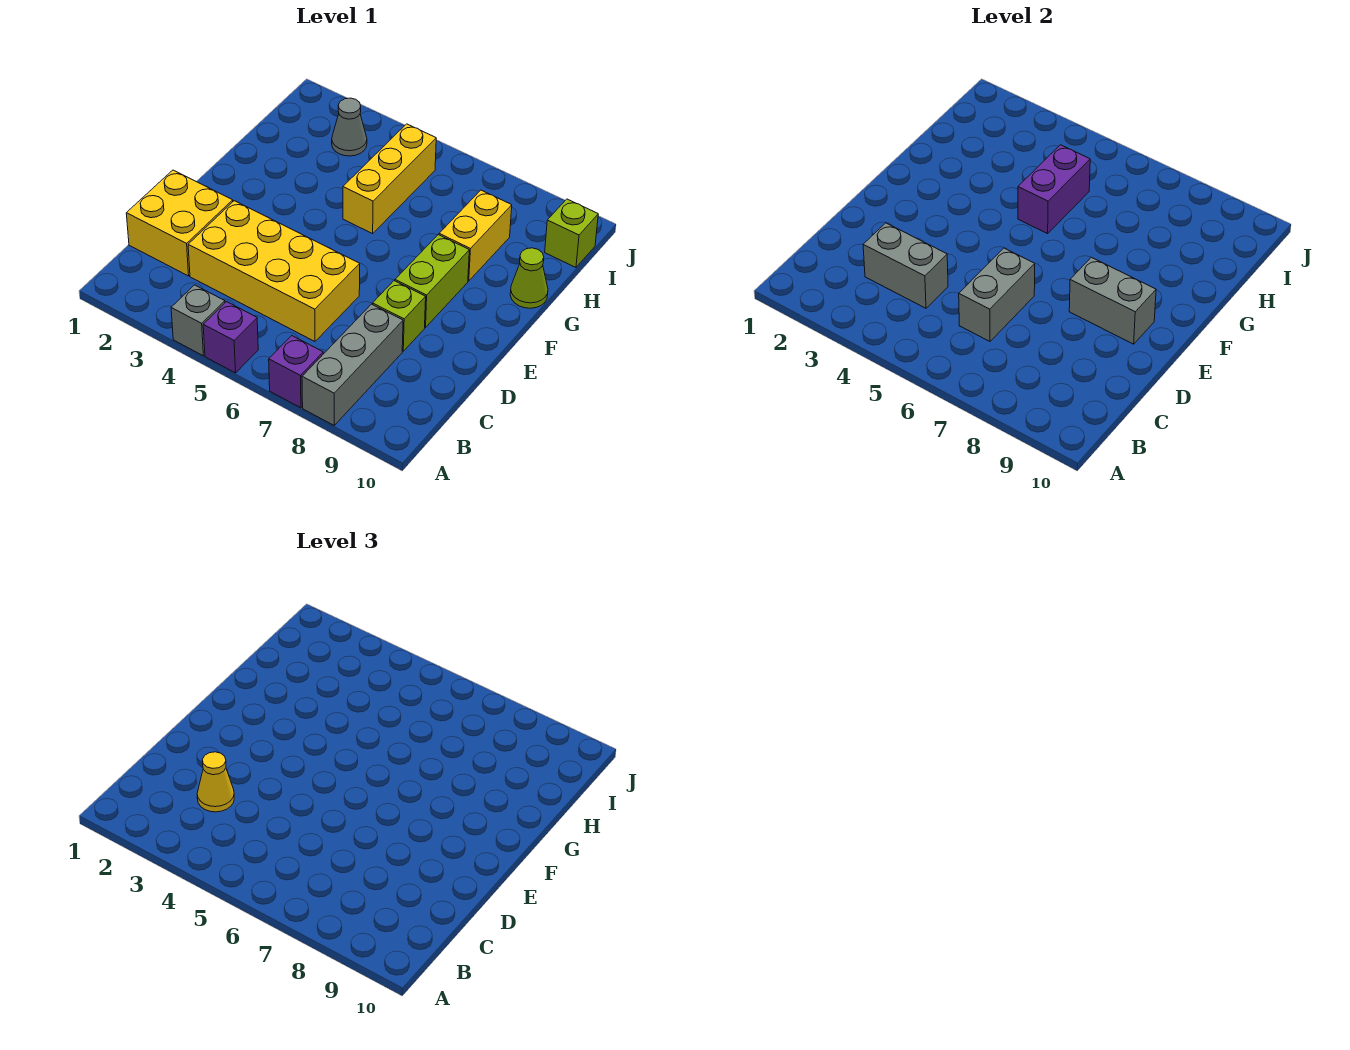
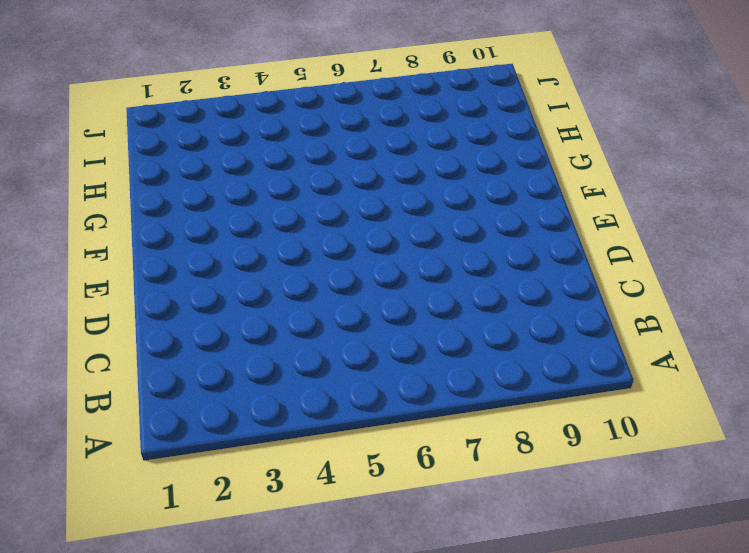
none -> grey brick A4 level 1
none -> purple brick A5 level 1
none -> purple brick A7 level 1

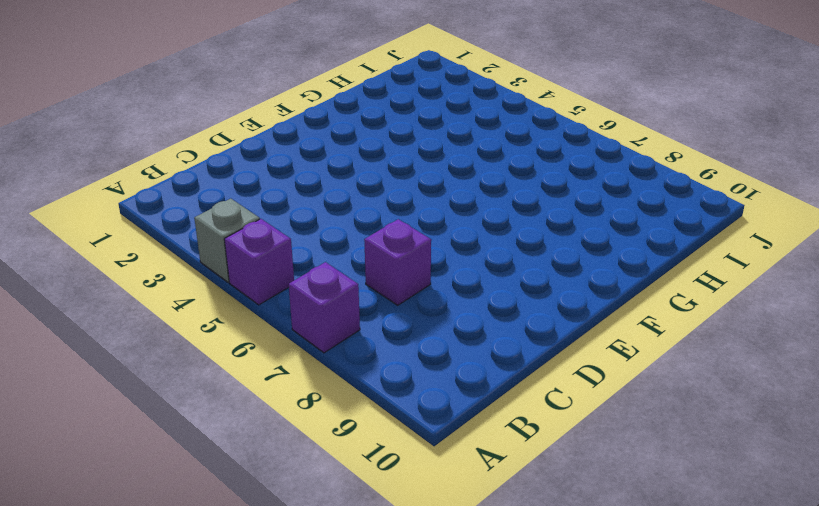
purple brick C7 level 1 -> none
none -> grey brick A8:C8 level 1
none -> yellow brick C1:D2 level 1
none -> yellow brick C3:D6 level 1

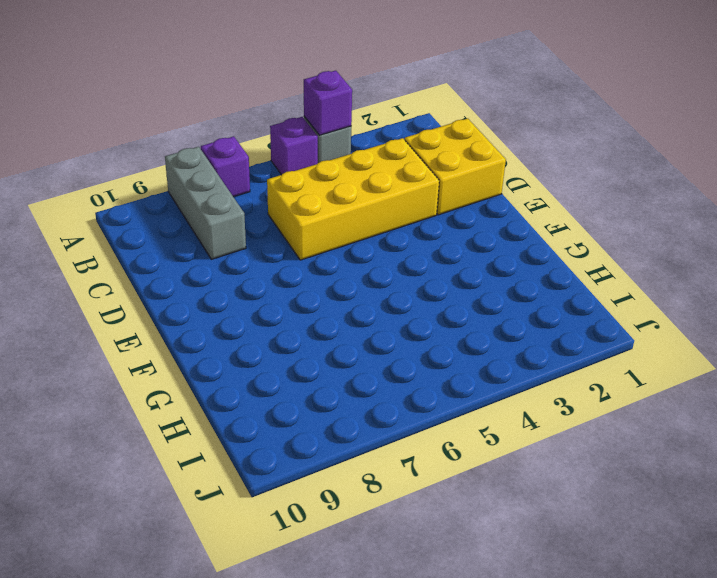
purple brick A4 level 2 -> none
none -> lime brick D8 level 1
none -> lime brick E8:F8 level 1
none -> yellow brick G5:I5 level 1

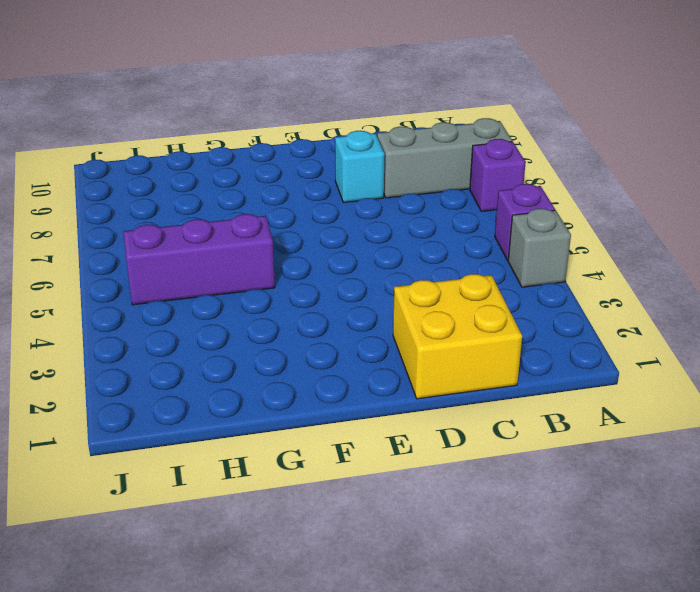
cyan brick D8 level 1 -> lime brick D8 level 1
purple brick G5:I5 level 1 -> yellow brick G5:I5 level 1
none -> yellow brick C3:D6 level 1
none -> lime brick E8:F8 level 1
none -> yellow brick G8:H8 level 1

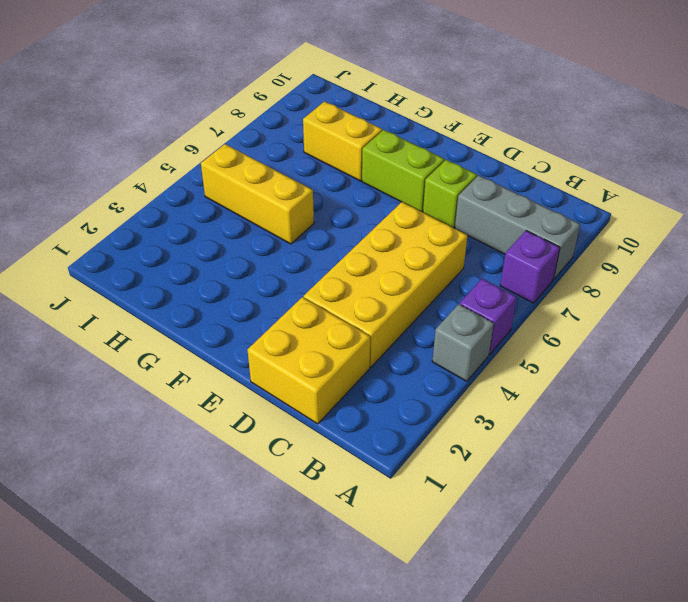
none -> lime cone G10 level 1
none -> grey cone I3 level 1
none -> lime brick I10 level 1

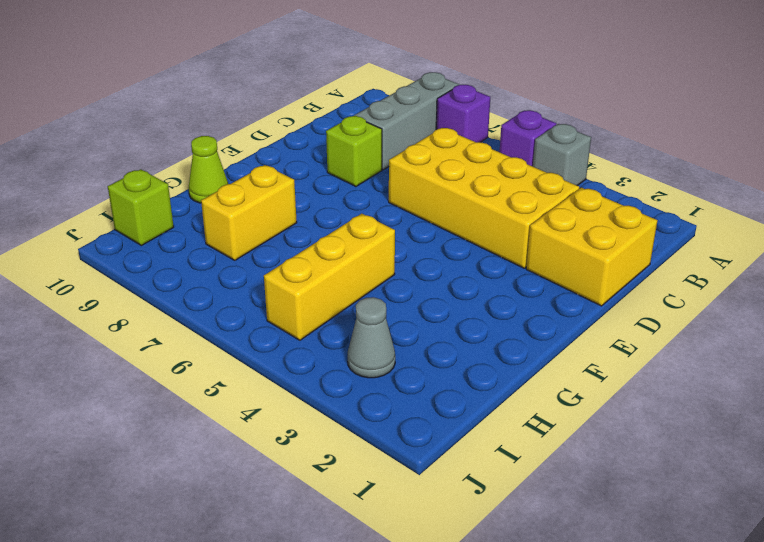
none -> lime brick E8:F8 level 1
none -> grey brick C3:C4 level 2
none -> grey brick C6:D6 level 2

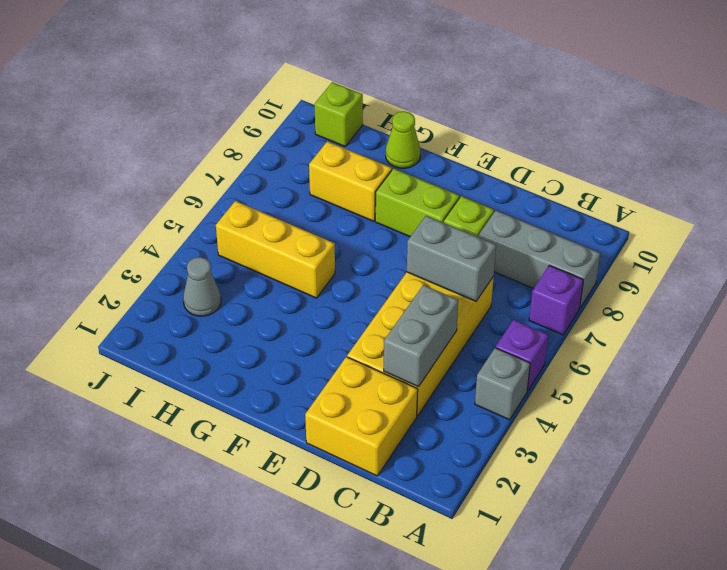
none -> grey brick E8:E9 level 2
none -> purple brick G5:H5 level 2
none -> yellow cone C3 level 3

